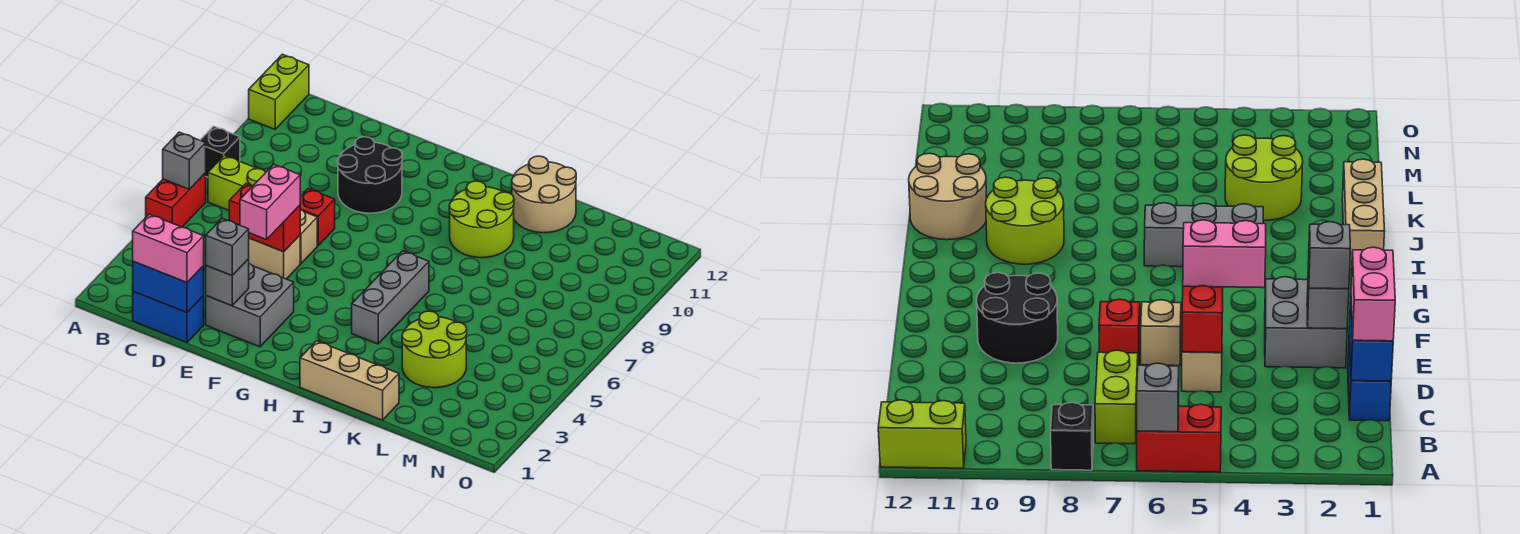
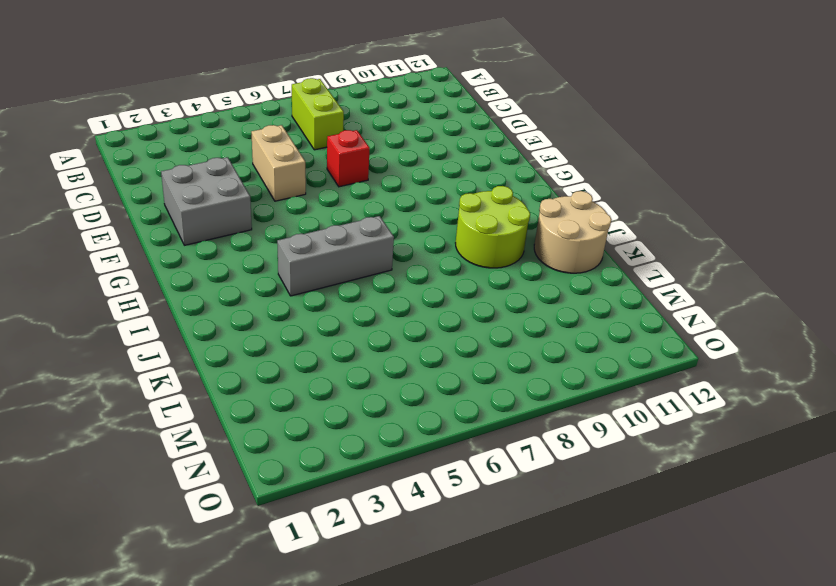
none -> red brick A5:A6 level 1
none -> black brick A8 level 1
none -> lime brick A11:A12 level 1

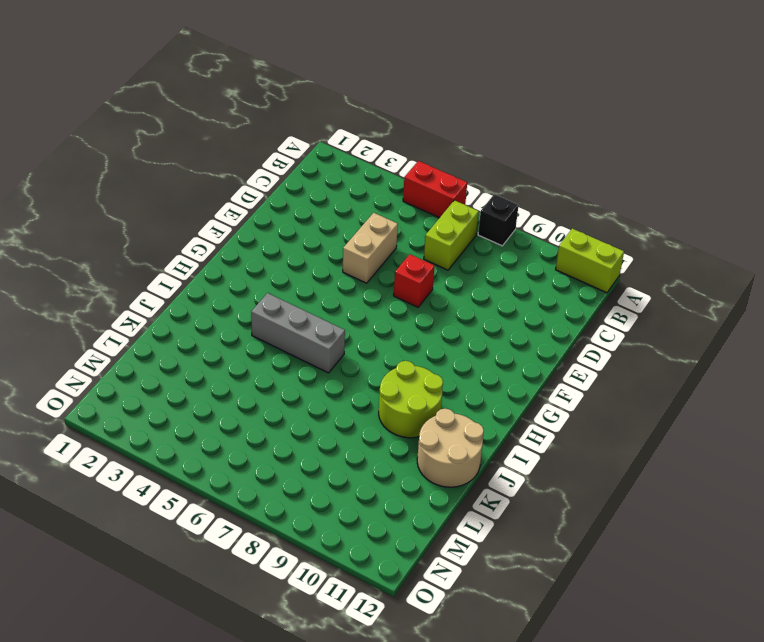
none -> blue brick C1:D1 level 1
none -> grey brick E2:F3 level 1
none -> tan brick E6 level 1

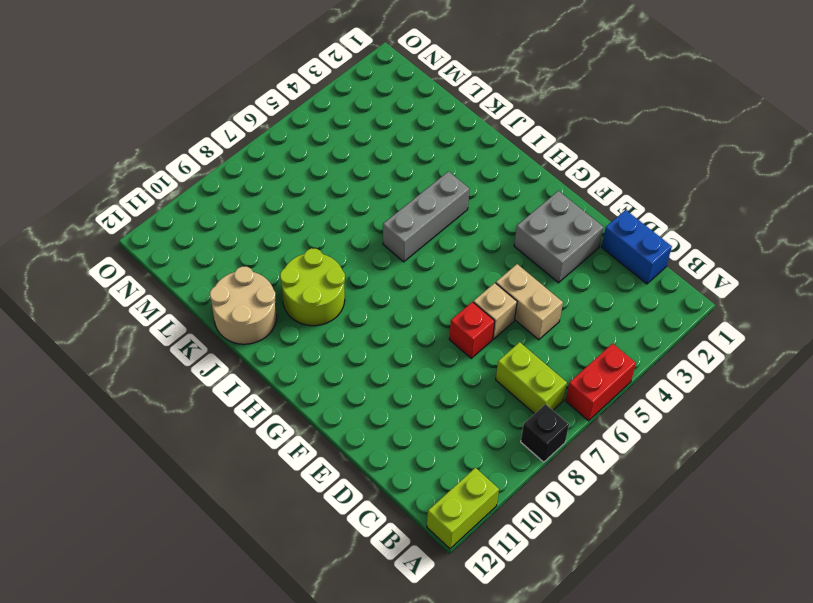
none -> black round brick E9:F10 level 1
none -> tan brick I1:K1 level 1
none -> lime round brick K3:L4 level 1

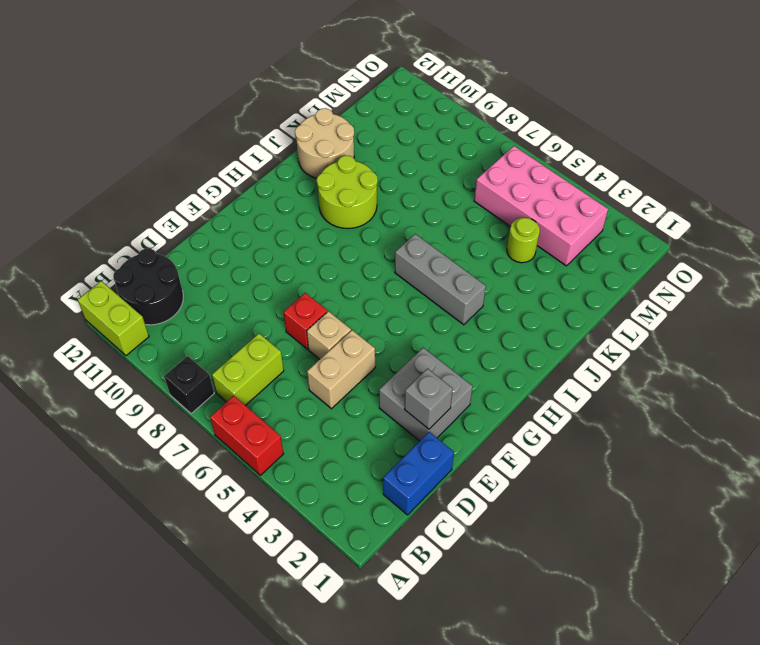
black round brick B11:C12 level 1 -> black round brick E9:F10 level 1
lime round brick L4 level 1 -> lime round brick K3:L4 level 1
pink brick M3:N6 level 1 -> none
none -> tan brick I1:K1 level 1
none -> grey brick A6 level 2
none -> blue brick C1:D1 level 2

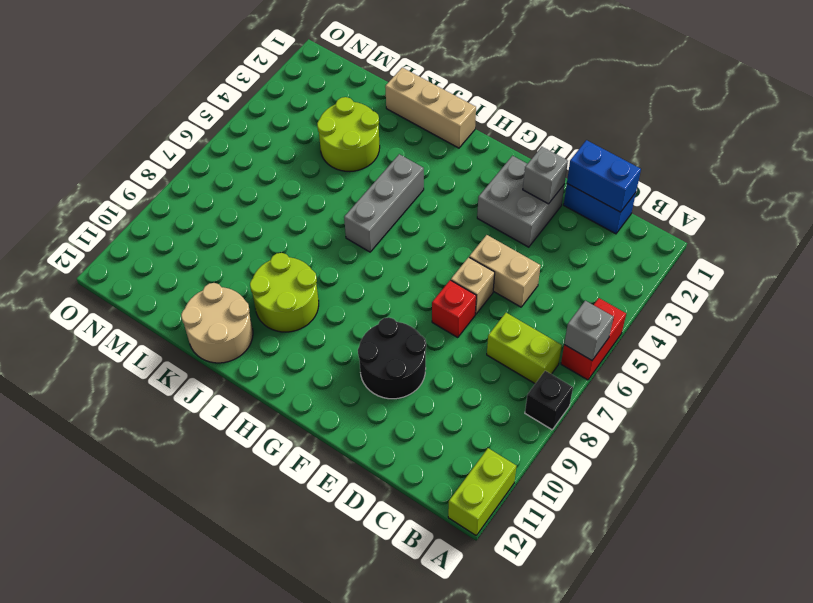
none -> red brick D5:E5 level 2
none -> pink brick C1:D1 level 3
none -> grey brick E2 level 3

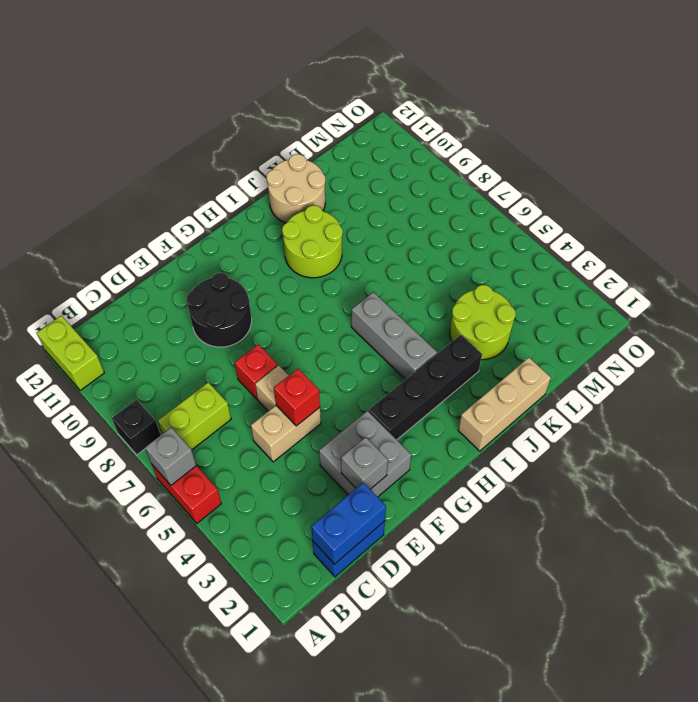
red brick E5 level 2 -> red brick D5:E5 level 2
black brick G3:J3 level 1 -> none
none -> pink brick C1:D1 level 3
none -> grey brick E2 level 3
none -> pink brick E4:E5 level 3

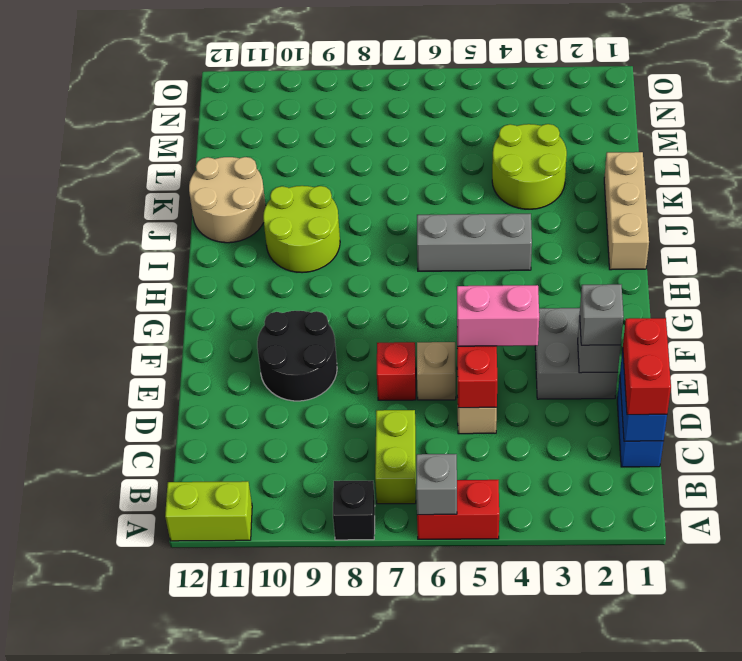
red brick C1:D1 level 3 -> pink brick C1:D1 level 3

